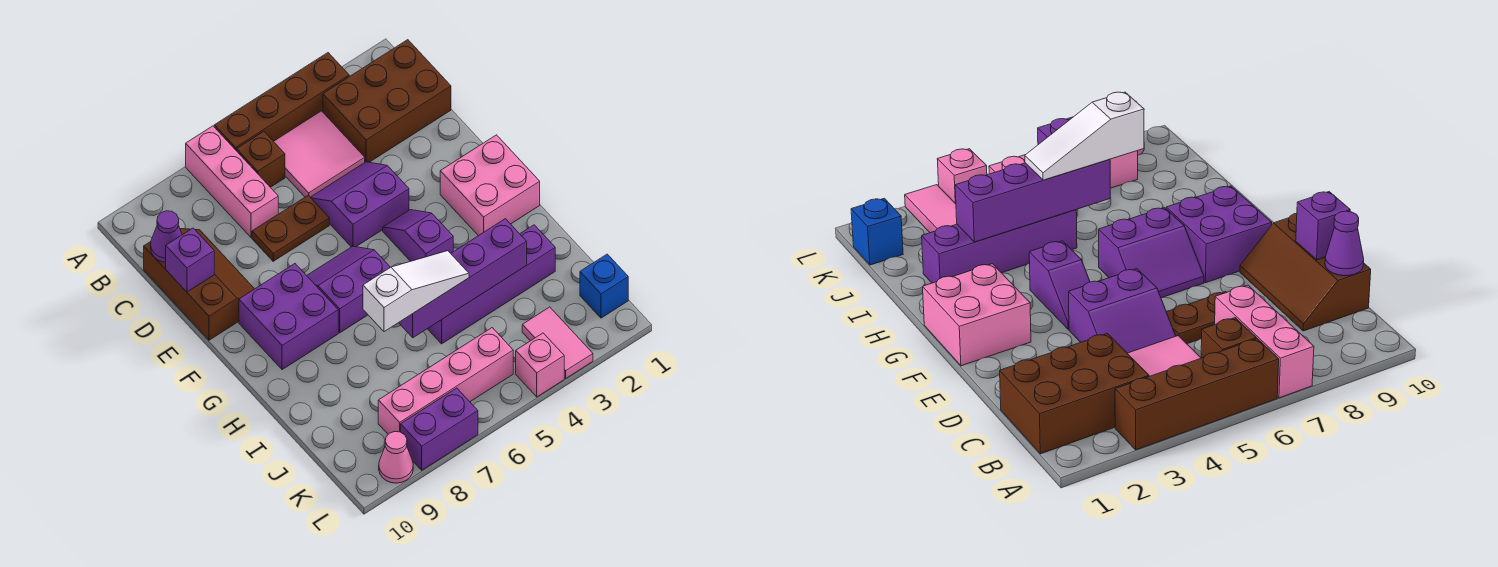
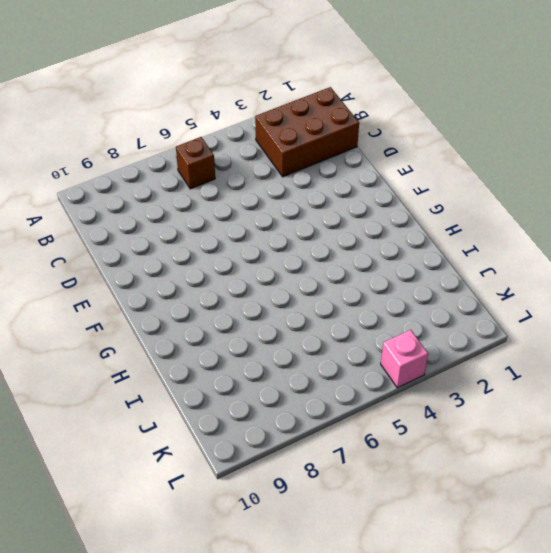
none -> brown brick A3:A6 level 1
none -> pink brick A7:C7 level 1
none -> pink tile B4:C5 level 1

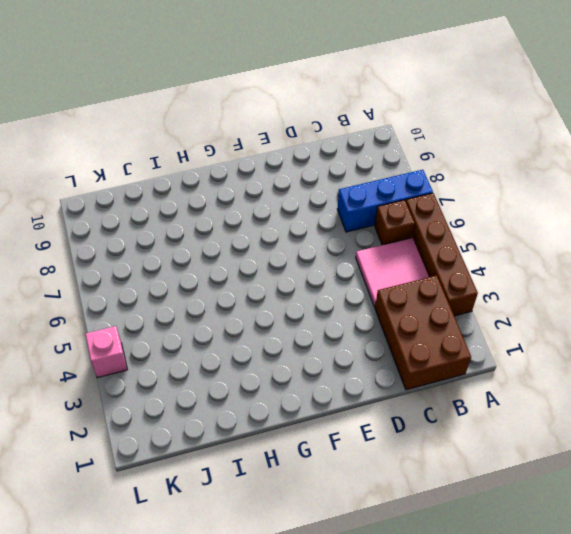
blue brick A7:C7 level 1 -> pink brick A7:C7 level 1
none -> brown slope C9:E10 level 1 top 10
none -> purple slope D4:E5 level 1 top E
none -> brown plate D6:D7 level 1

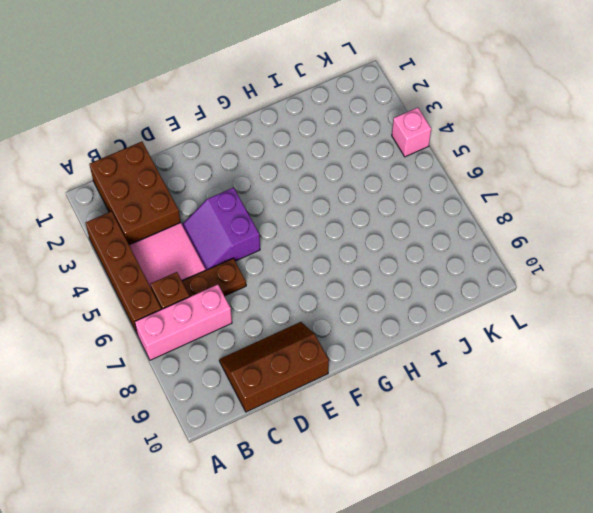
brown plate C6:D6 level 1 -> brown plate D6:D7 level 1
none -> pink brick F1:G2 level 1
none -> purple slope F4:G4 level 1 top G
none -> purple slope F6:G7 level 1 top G

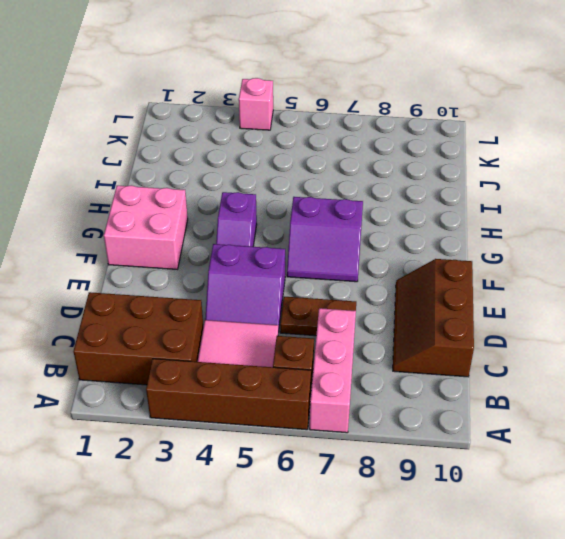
none -> purple brick F8:G9 level 1
none -> purple brick I2:I5 level 1
none -> blue brick K1 level 1

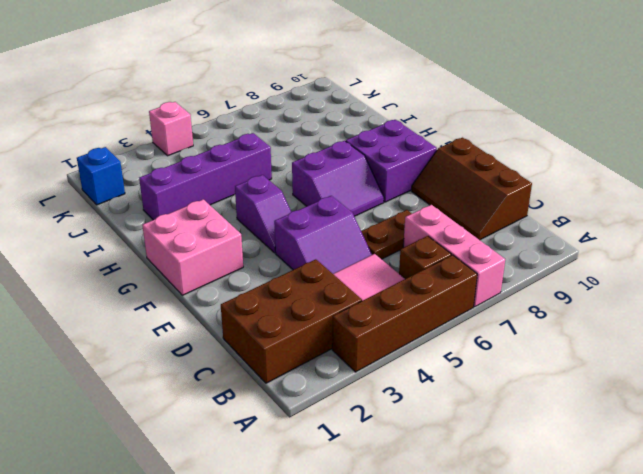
none -> pink tile K3:L3 level 1
none -> pink brick K5:K8 level 1
none -> purple brick L7:L8 level 1

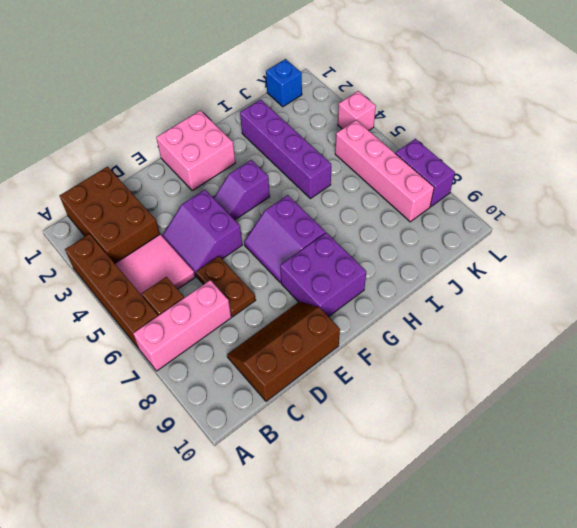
none -> pink tile K3:L3 level 1
none -> pink cone L9 level 1
none -> purple cone C10 level 2

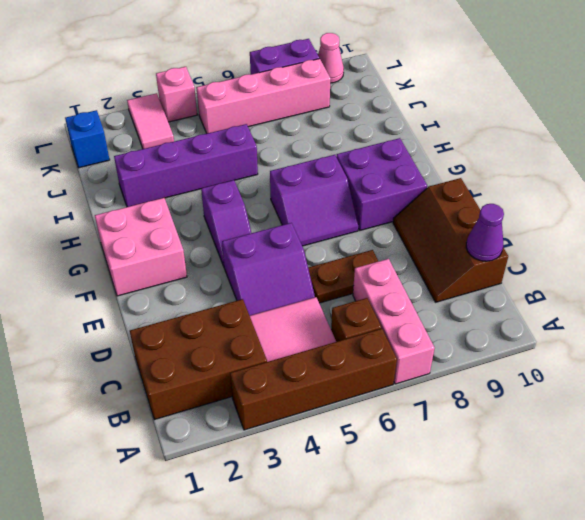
none -> purple brick D10 level 2
none -> purple brick I3:I6 level 2
none -> white slope I5:I7 level 3 top 7

